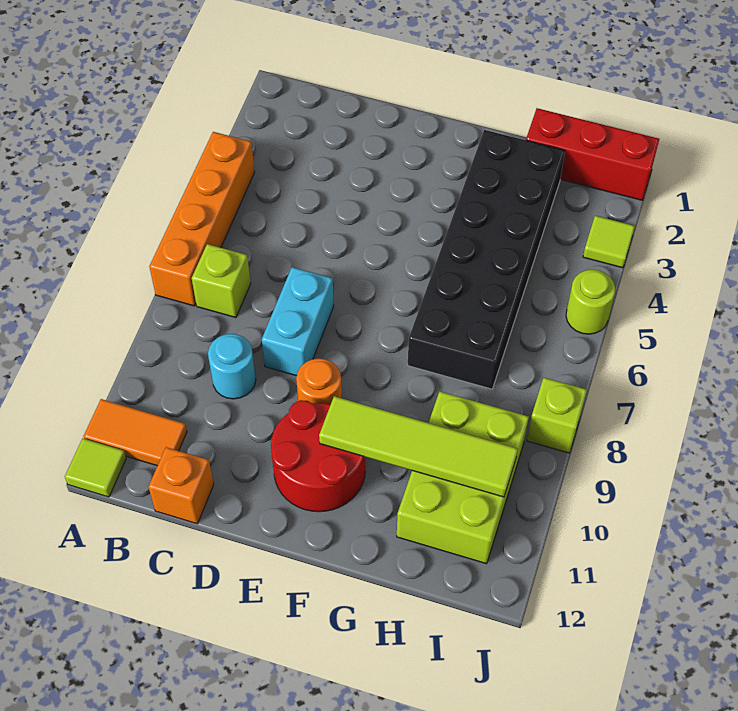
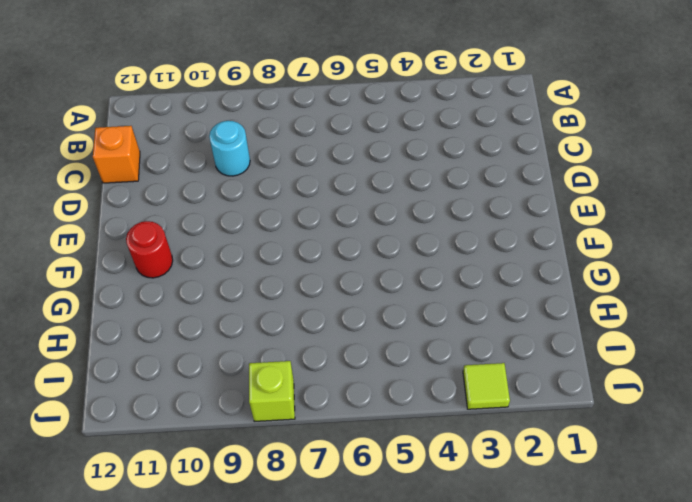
red round brick F11 level 1 -> red round brick E10:F11 level 1
none -> orange brick A4:A7 level 1
none -> orange tile A11:B11 level 1
none -> lime tile A12 level 1

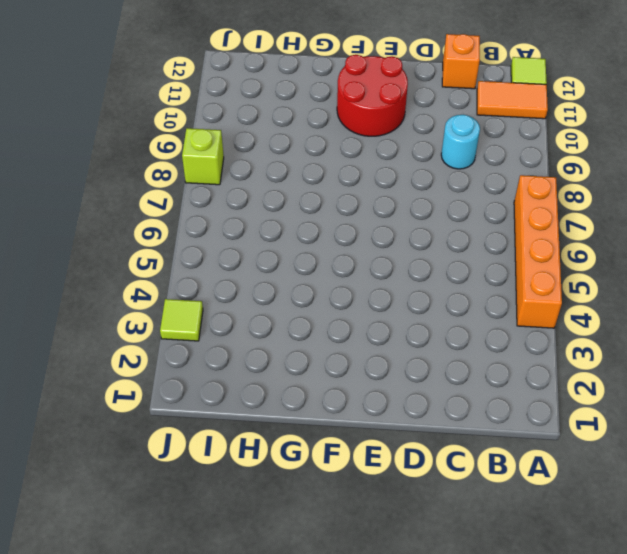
none -> lime brick B7 level 1
none -> cyan brick D7:D8 level 1
none -> orange round brick E9 level 1

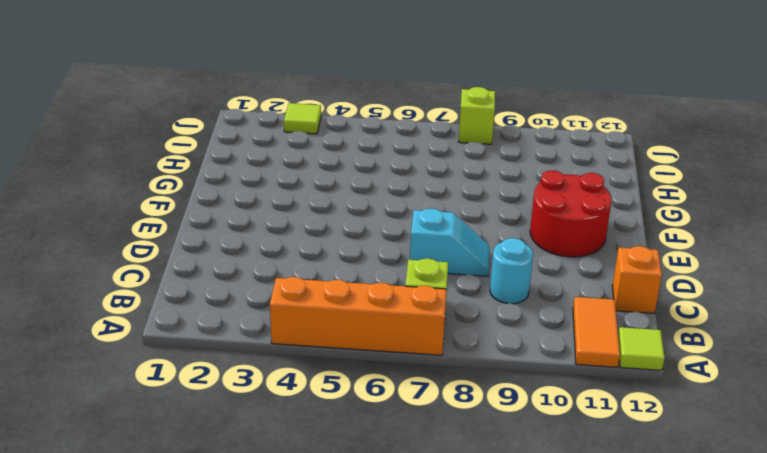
cyan slope D7:D8 level 1 top 7 -> cyan brick D7:D8 level 1
none -> orange round brick E9 level 1
none -> black brick G2:H7 level 1
none -> red brick H1:J1 level 1

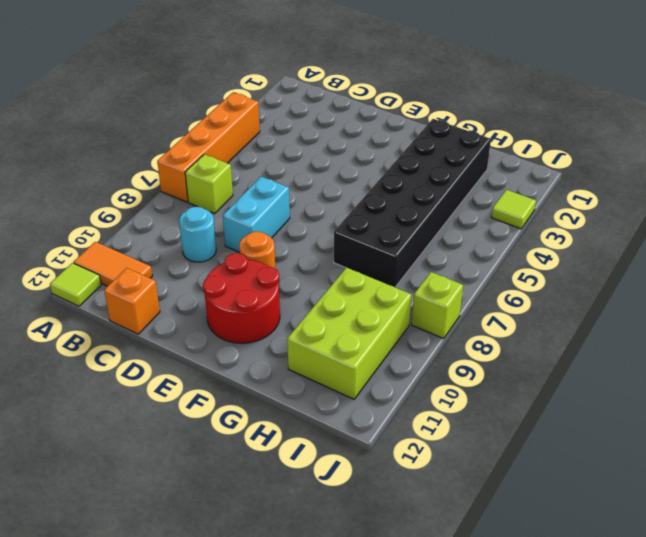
none -> red brick H1:J1 level 1
none -> lime round brick J5 level 1
none -> lime tile F10:I10 level 2

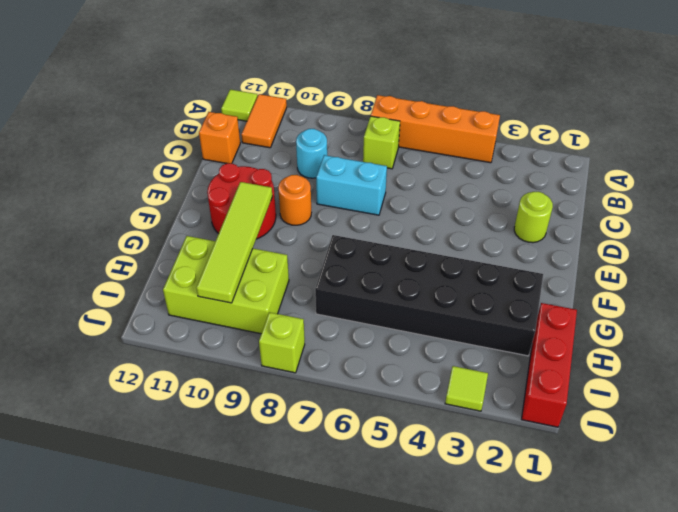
lime round brick D2 level 1 -> lime round brick J5 level 1

